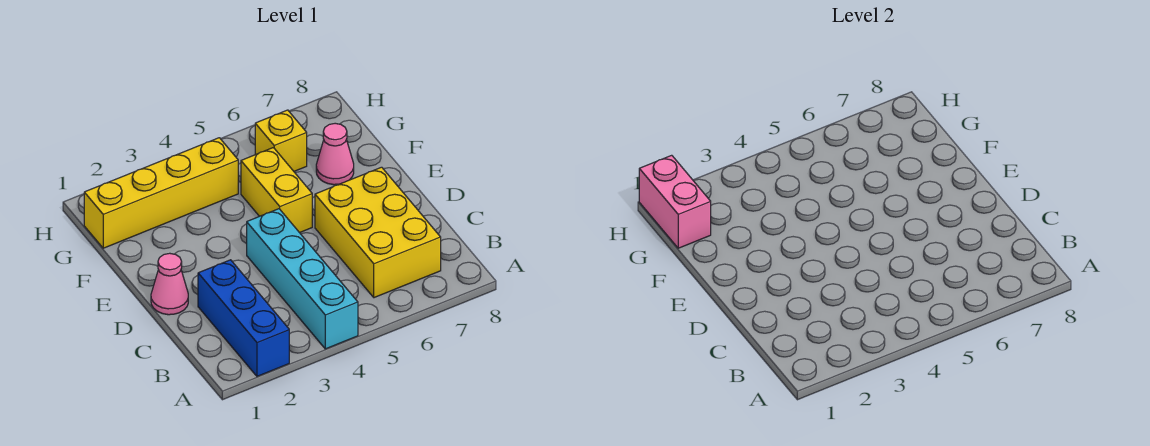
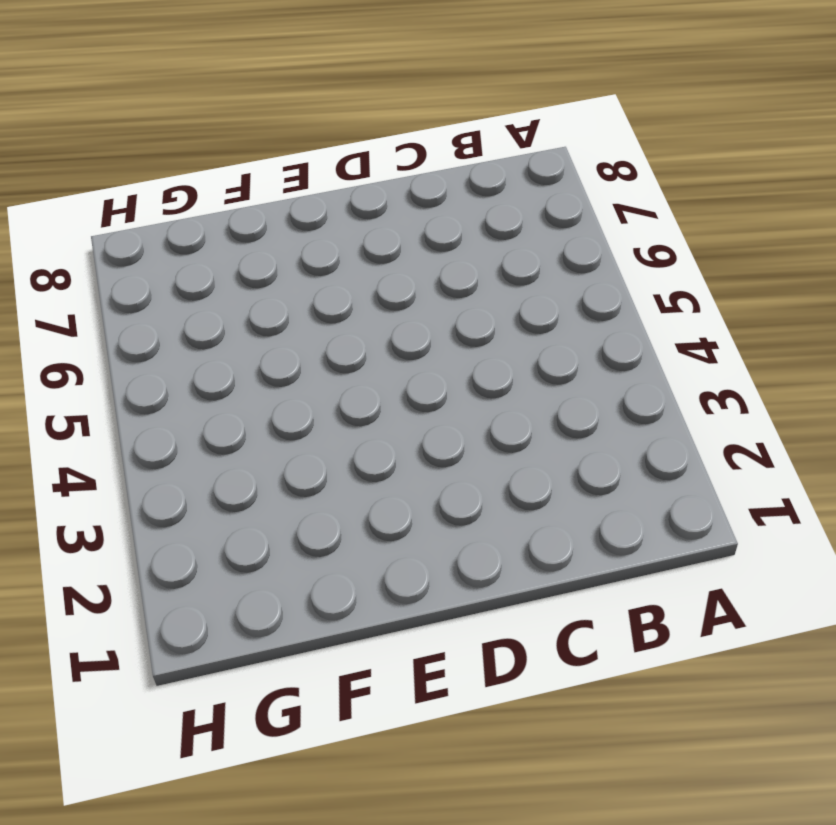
none -> blue brick A2:C2 level 1
none -> cyan brick A4:D4 level 1

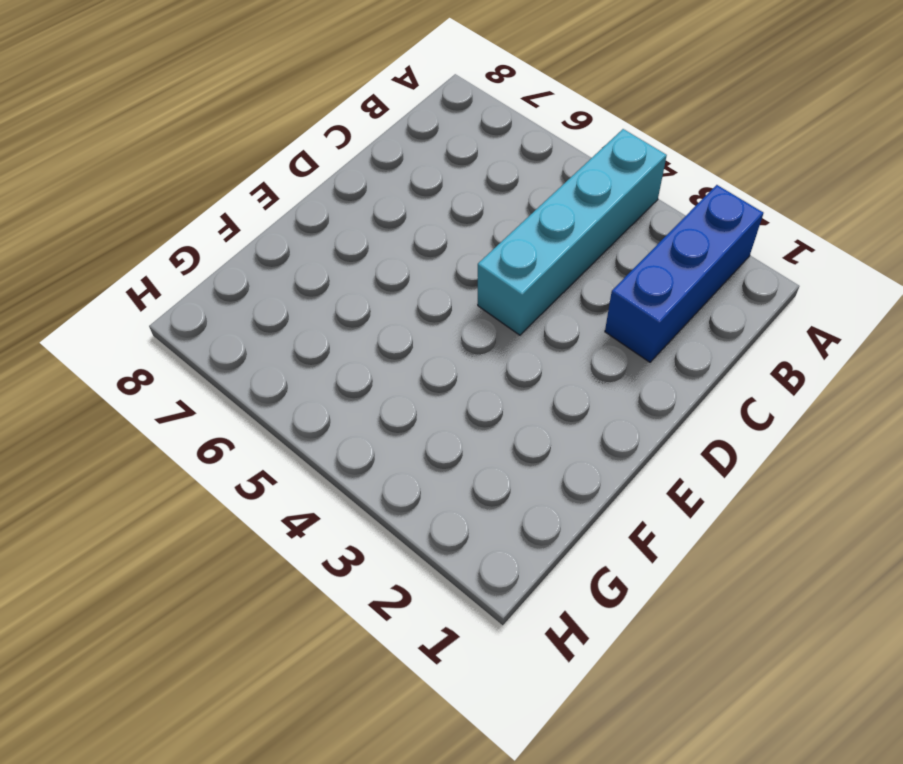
none -> yellow brick B6:D7 level 1
none -> pink cone D1 level 1

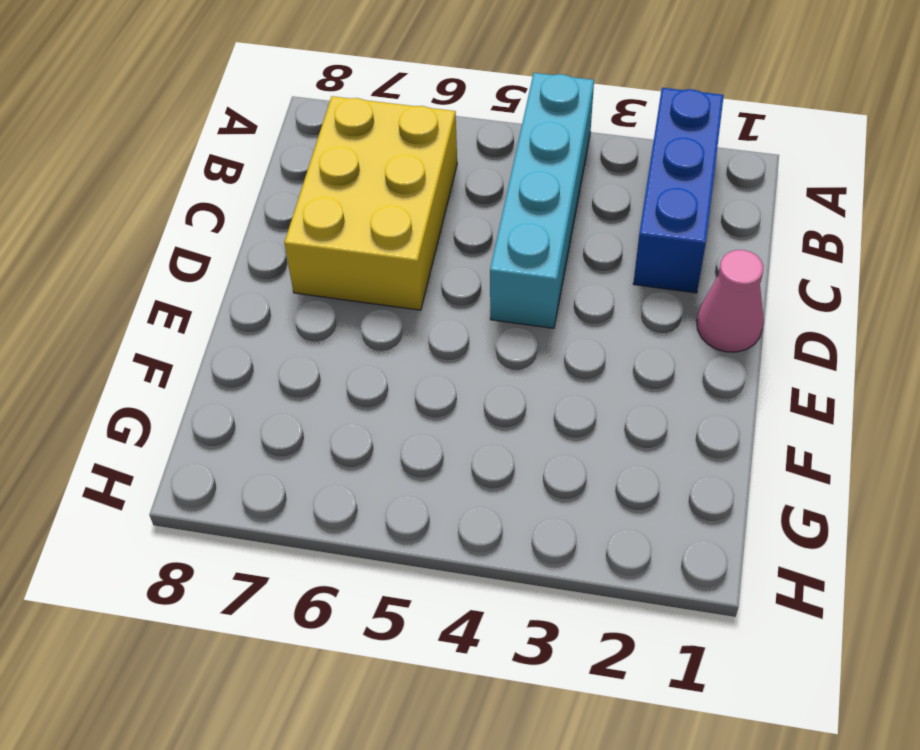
none -> yellow brick E5:F5 level 1
none -> pink cone F7 level 1

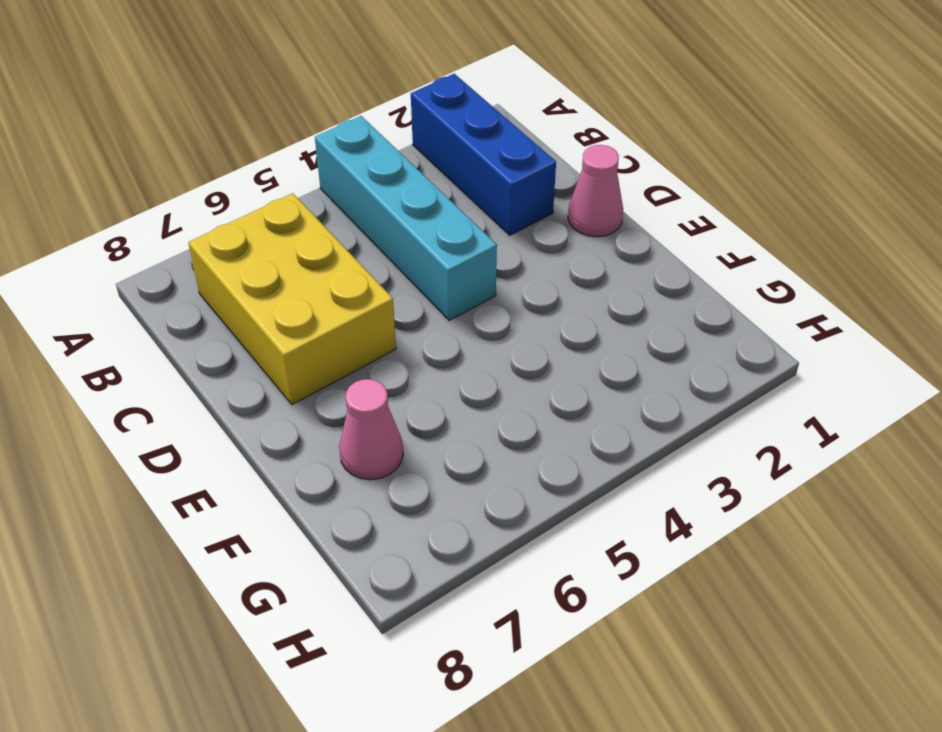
none -> yellow brick E5:F5 level 1
none -> yellow brick G1:G4 level 1

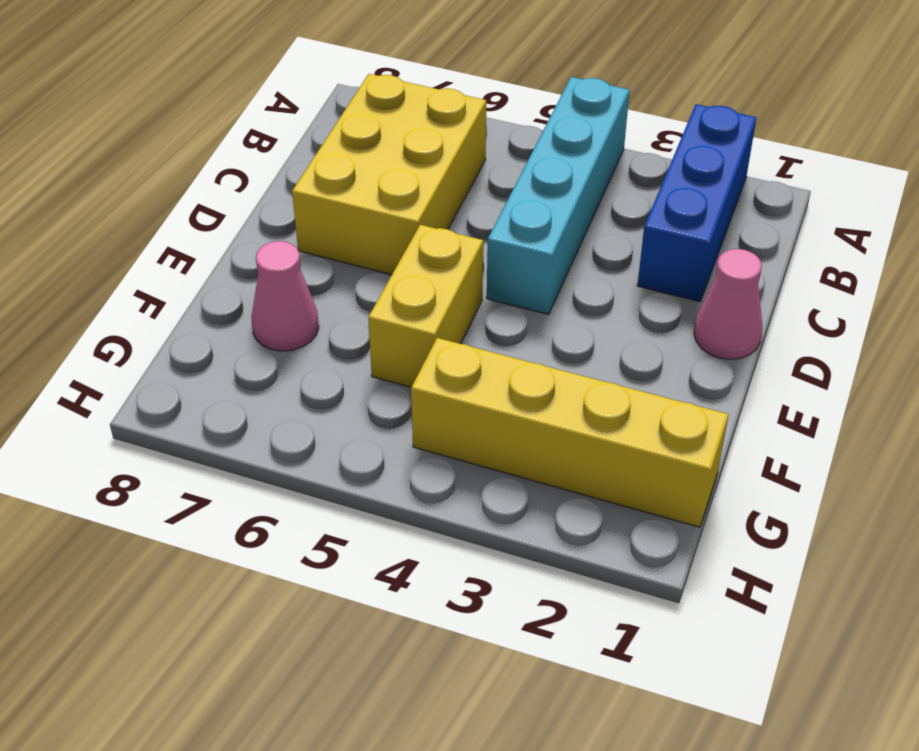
none -> yellow brick G6 level 1
none -> pink brick G1:H1 level 2

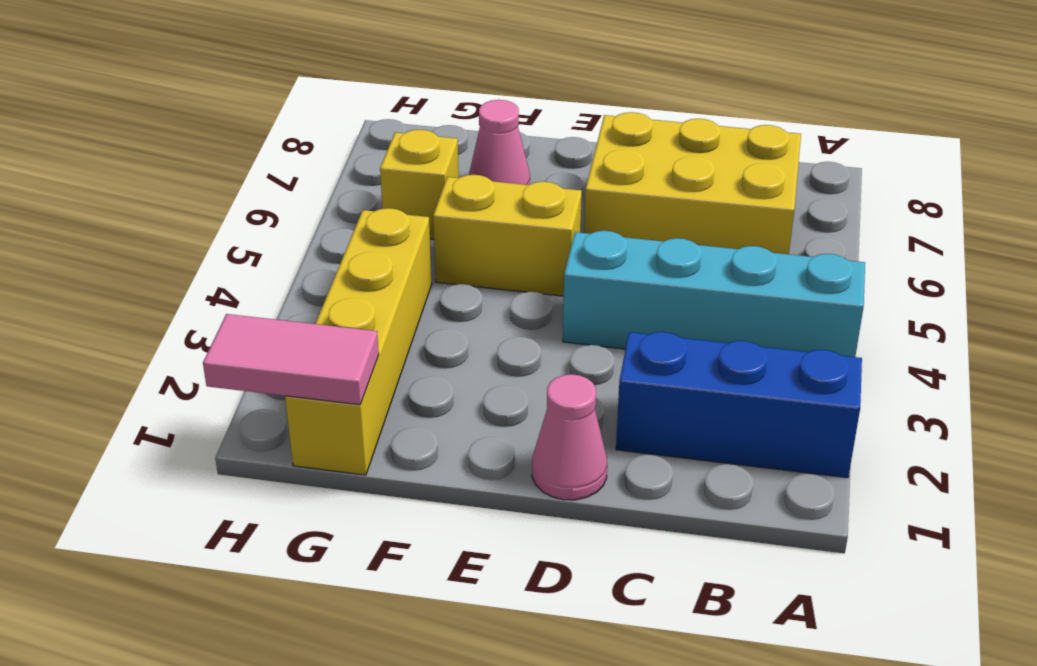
pink tile G1:H1 level 2 -> pink brick G1:H1 level 2

